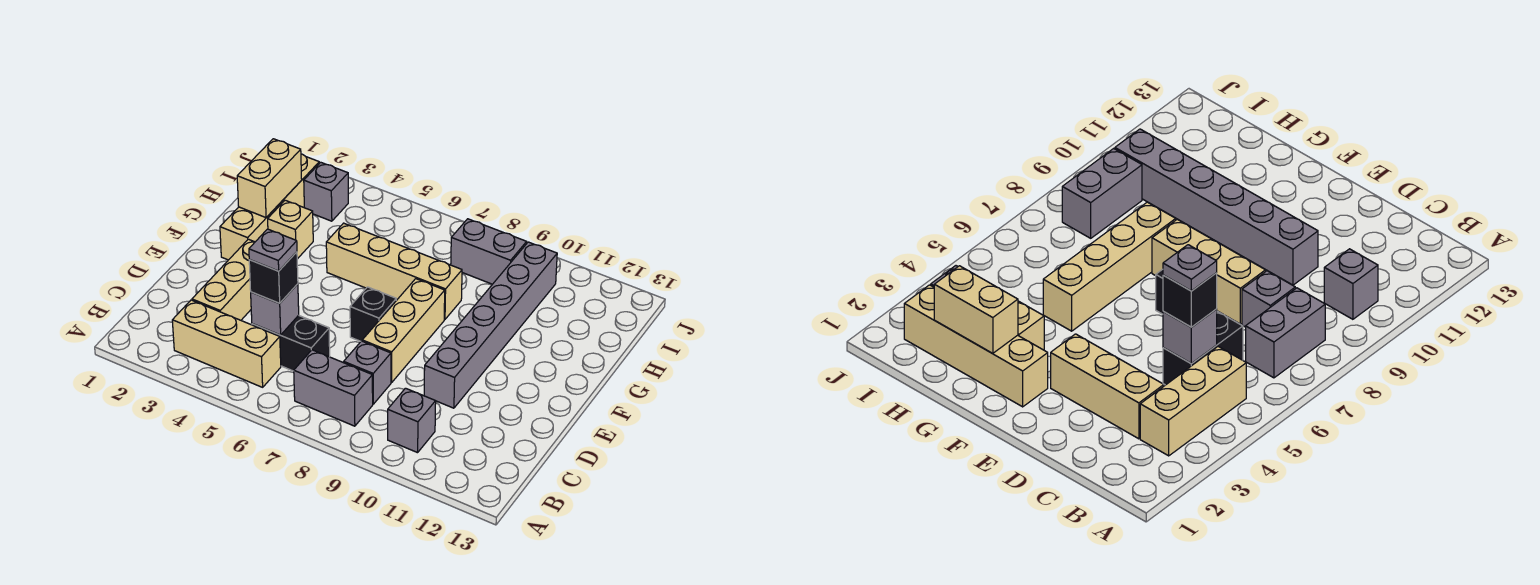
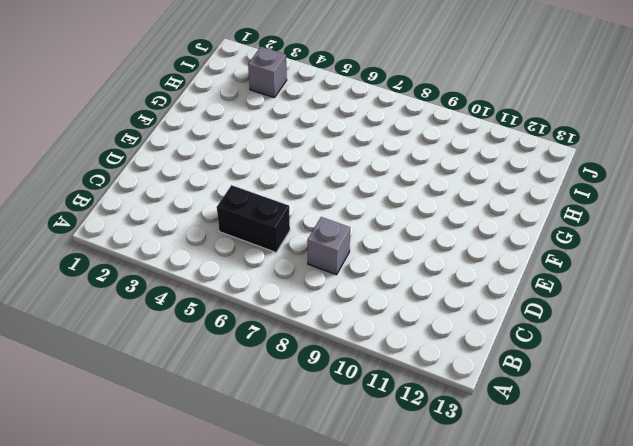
none -> tan brick B3:B5 level 1
none -> grey brick B7:B8 level 1
none -> grey brick B10 level 1

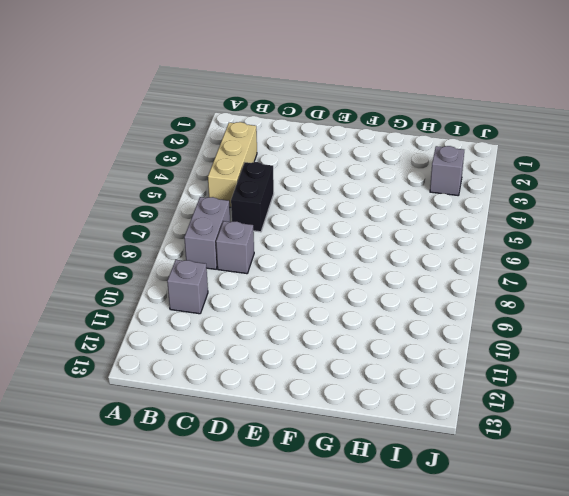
none -> tan brick C3:E3 level 1
none -> tan brick D8:F8 level 1
none -> grey brick D10:I10 level 1

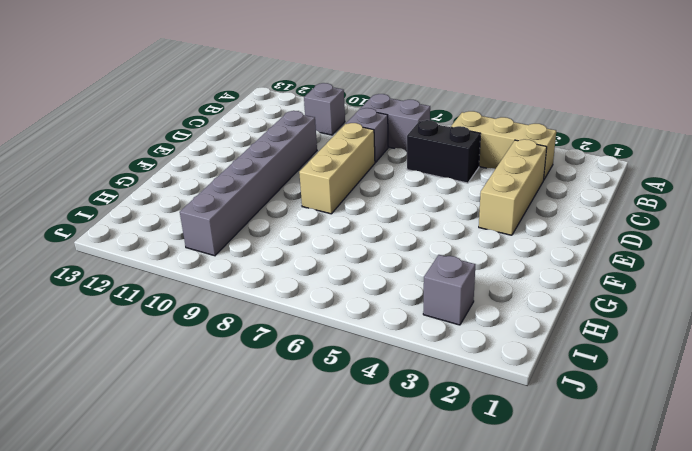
none -> black brick E7 level 1
none -> tan brick F2:I2 level 1
none -> tan brick G3 level 1

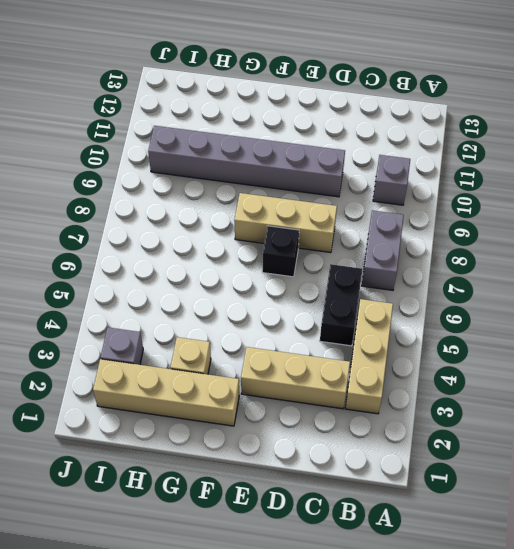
none -> grey brick C8 level 1
none -> tan brick G5:G8 level 1
none -> grey brick I8:I9 level 1

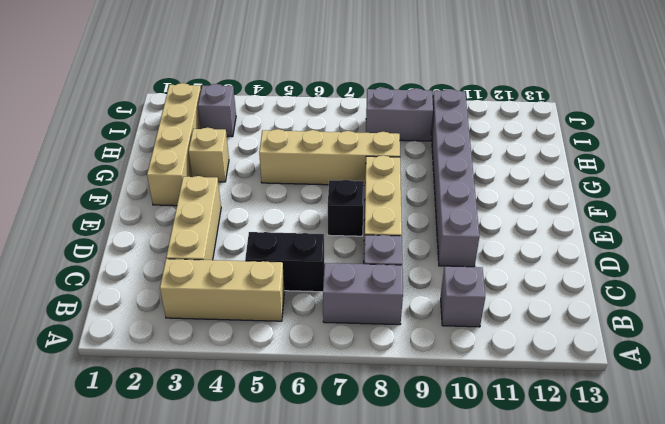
none -> grey brick C5 level 2
none -> tan brick G2:H2 level 2
none -> black brick C5 level 3

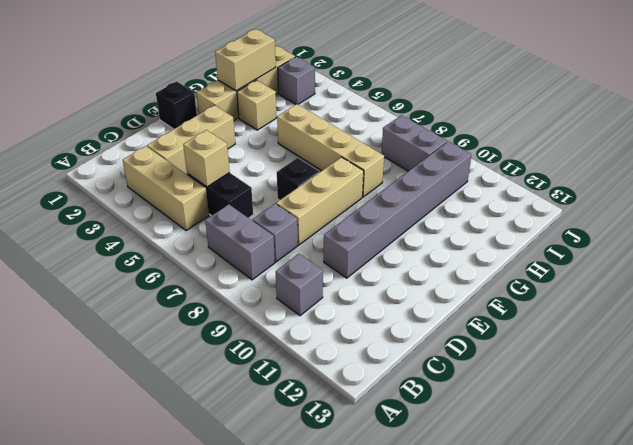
tan brick C5 level 2 -> grey brick C5 level 2
black brick E1 level 1 -> black brick C5 level 3
none -> grey plate C5 level 4

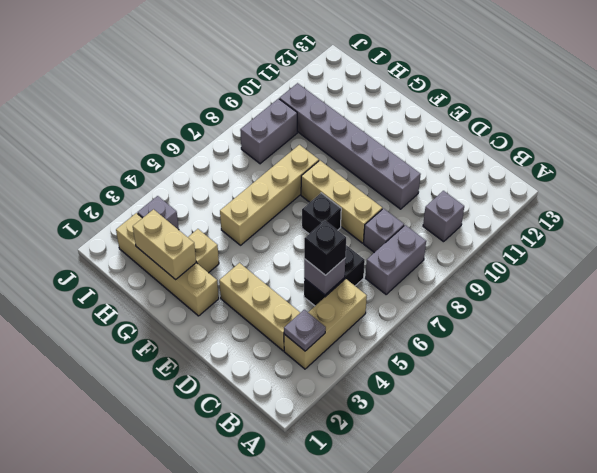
grey plate B3 level 2 -> grey plate C5 level 4

